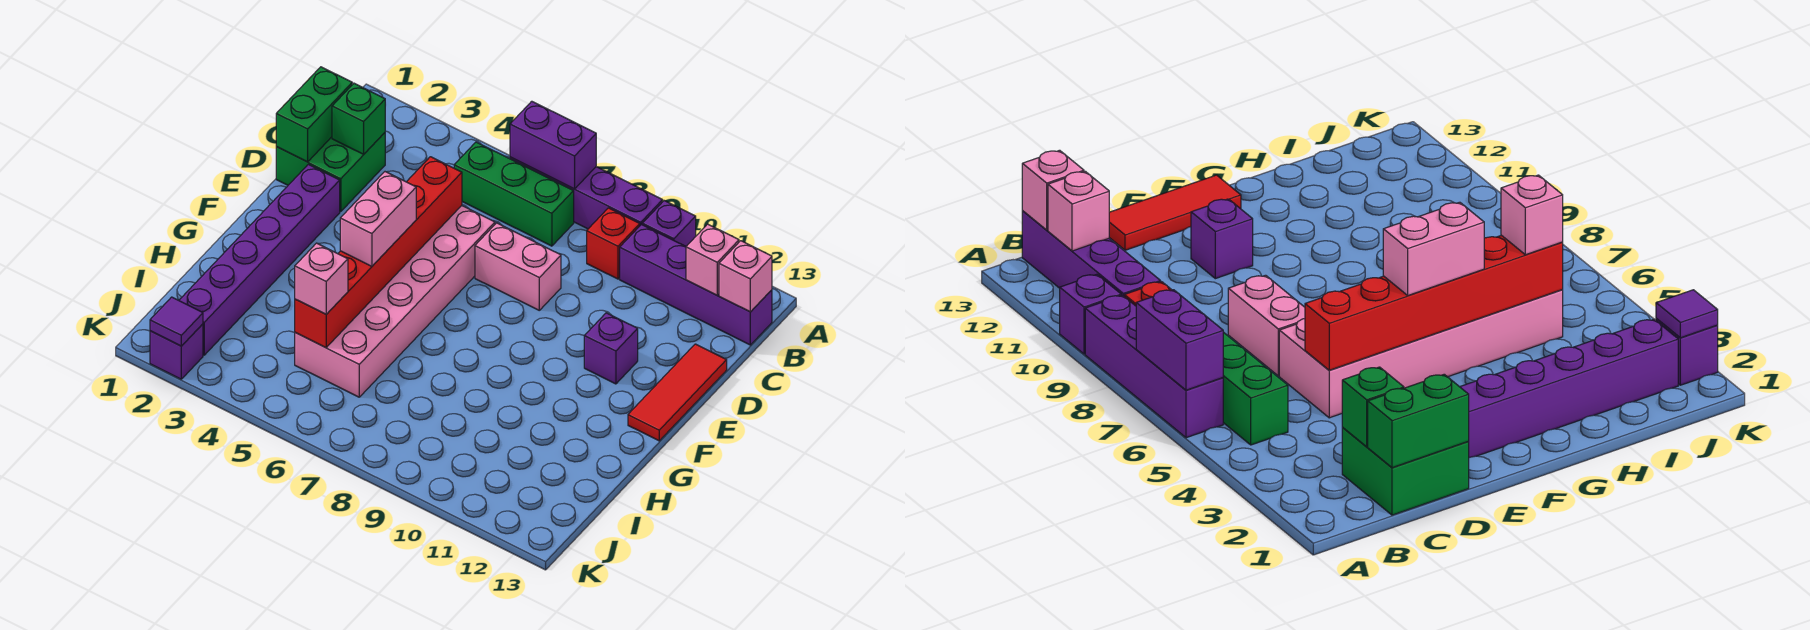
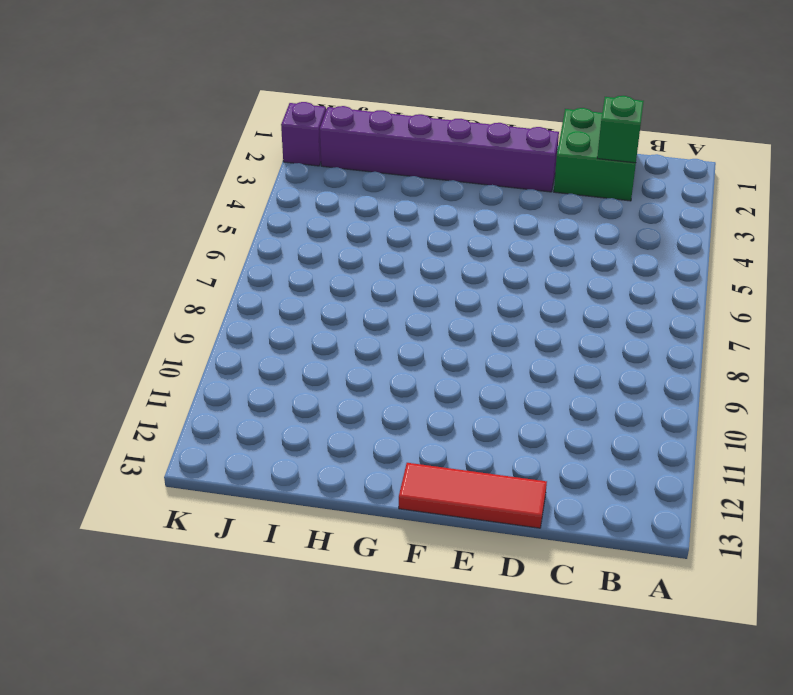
none -> purple brick A6:A9 level 1
none -> purple brick A10 level 1
none -> green brick B5:B7 level 1

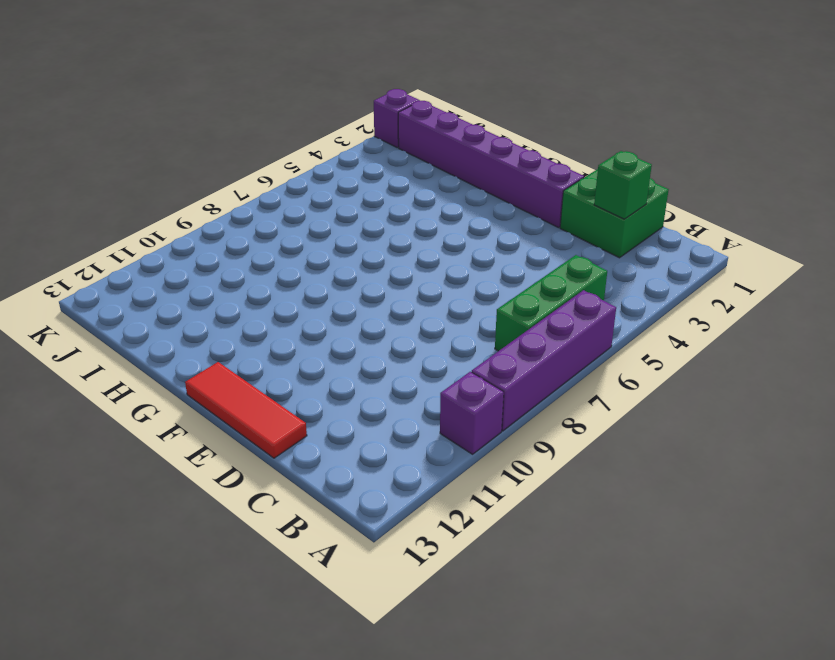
none -> red brick B9 level 1
none -> purple brick B10:B13 level 1
none -> pink brick D5:I6 level 1

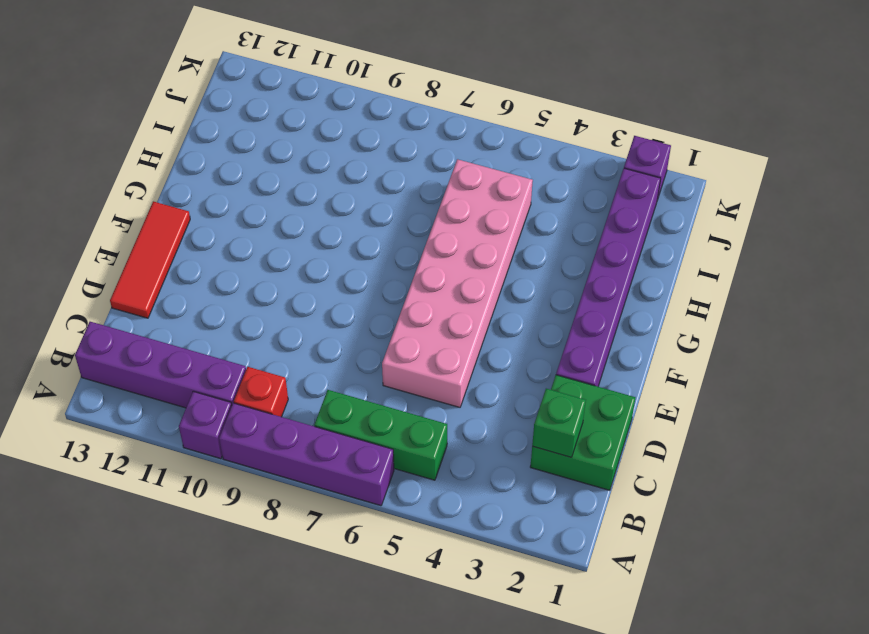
none -> pink brick D7:D8 level 1
none -> purple brick E11 level 1
none -> purple brick A6:A7 level 2

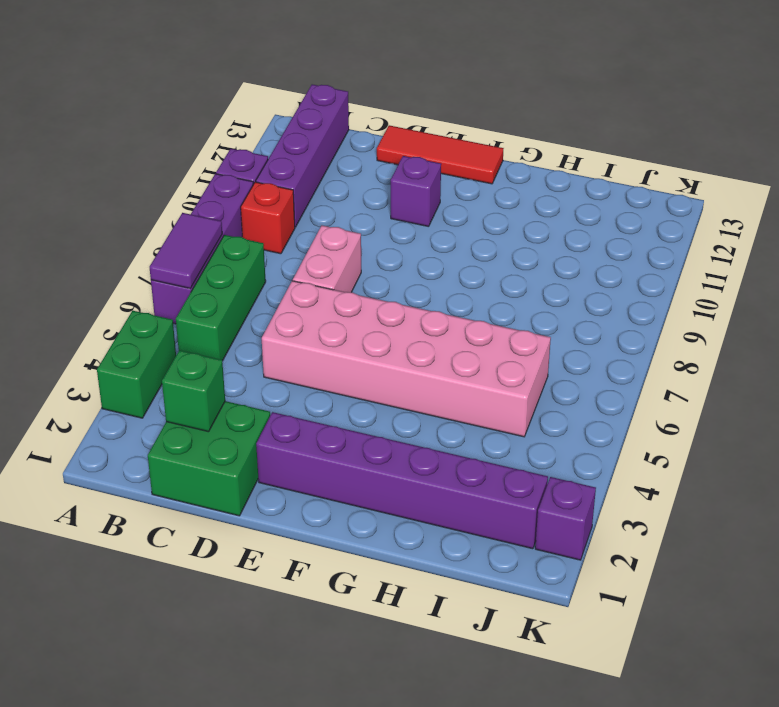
green brick A3:A4 level 1 -> green brick C1:D1 level 2
purple tile A6:A7 level 2 -> purple brick A6:A7 level 2
none -> pink brick B12 level 2
none -> pink brick B13 level 2
none -> red brick D5:I5 level 2

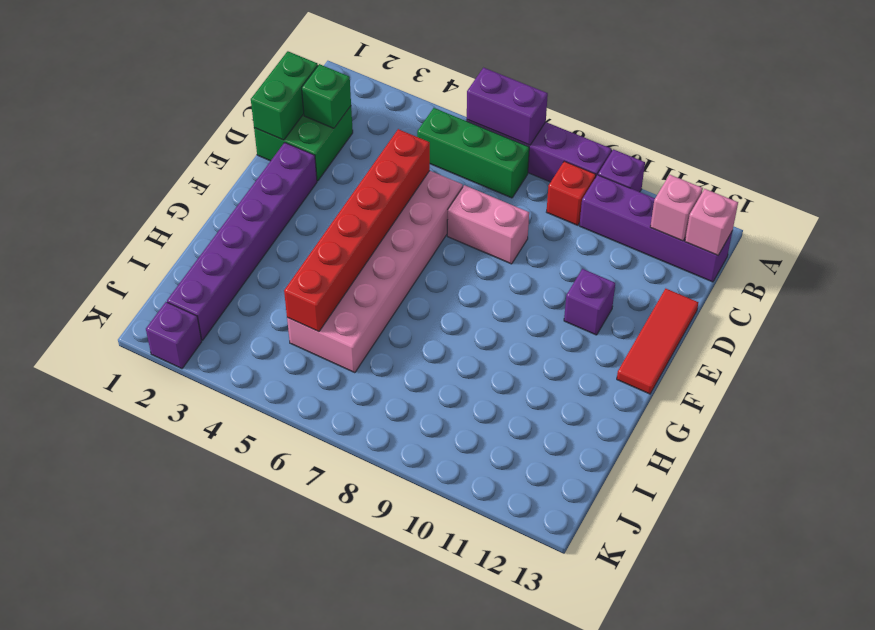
none -> purple tile K2 level 2
none -> pink brick F5:G5 level 3
none -> pink brick I5 level 3

